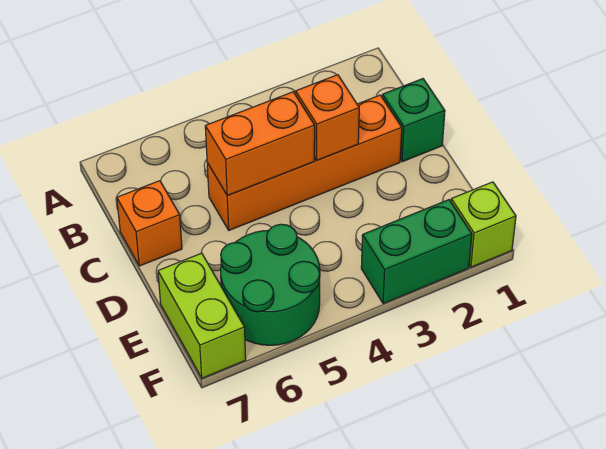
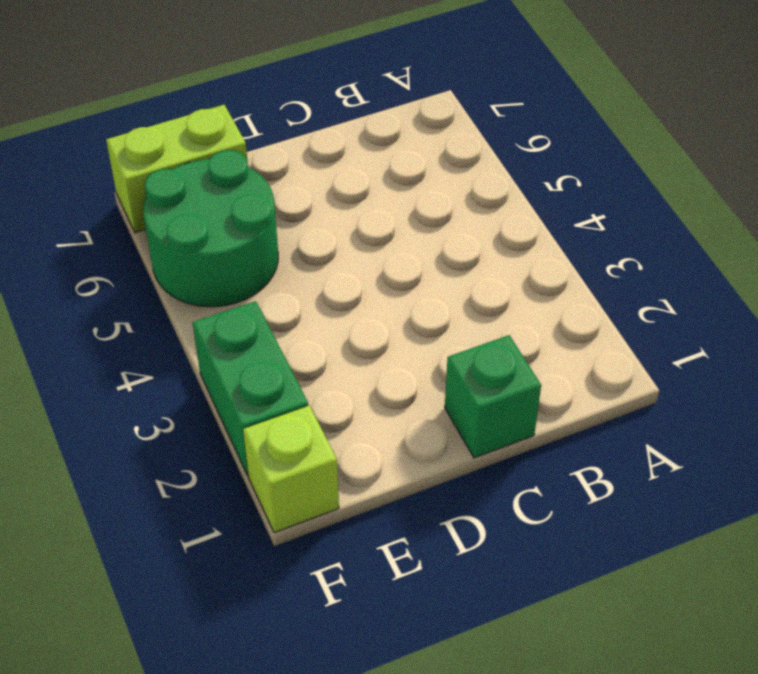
none -> orange brick C2:C5 level 1
none -> orange brick C7 level 1

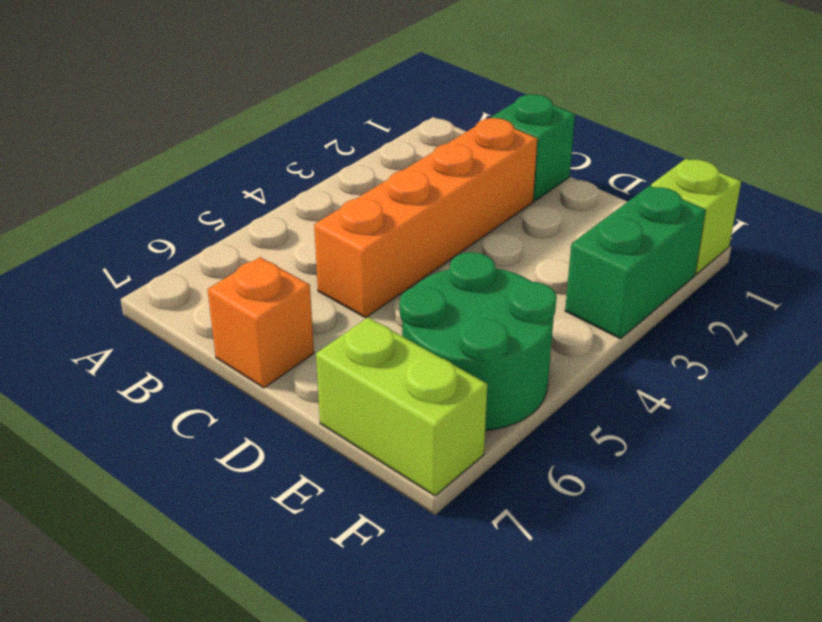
none -> orange brick C3 level 2
none -> orange brick C4:C5 level 2

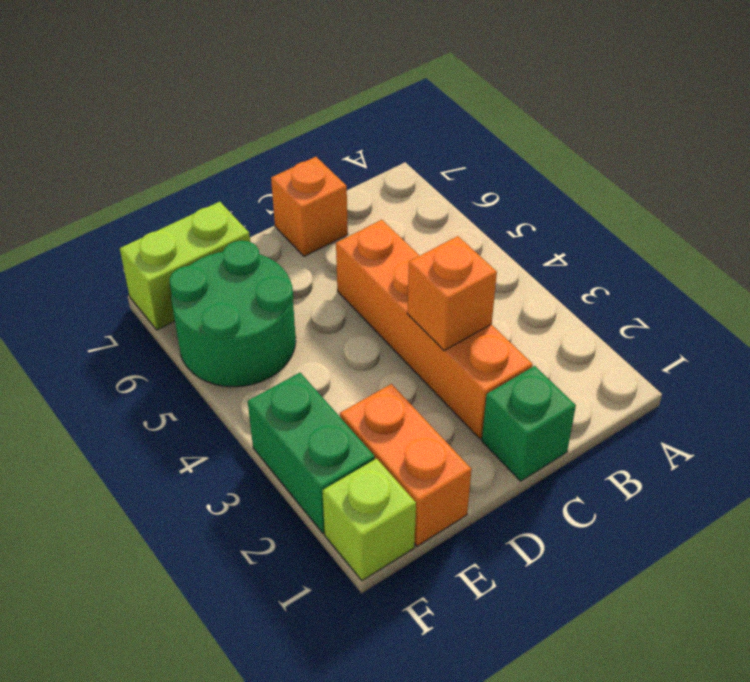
orange brick E1:E2 level 1 -> orange brick C4:C5 level 2

